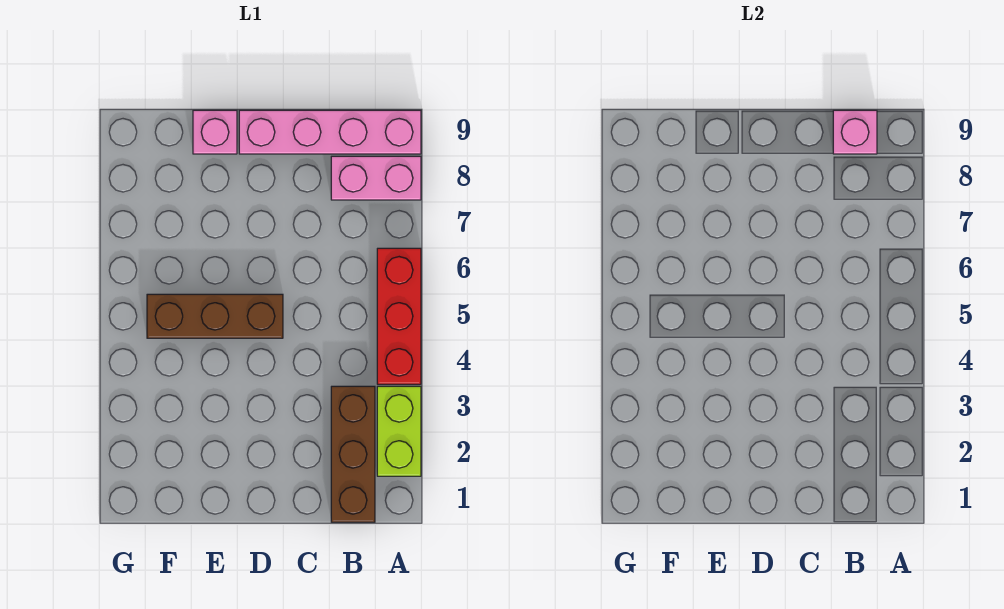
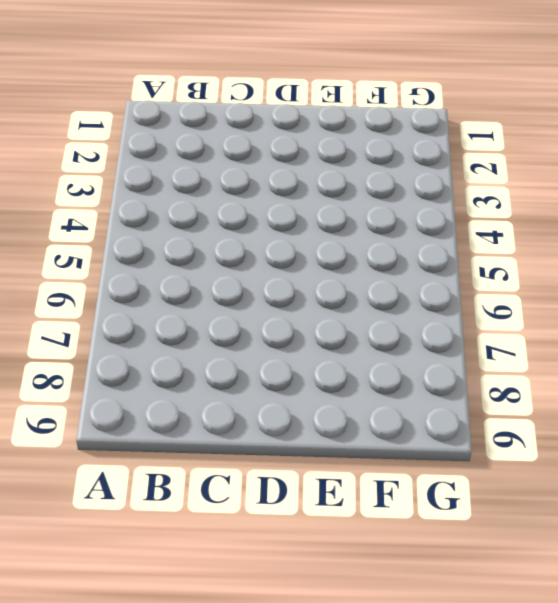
none -> lime brick A2:A3 level 1
none -> red brick A4:A6 level 1

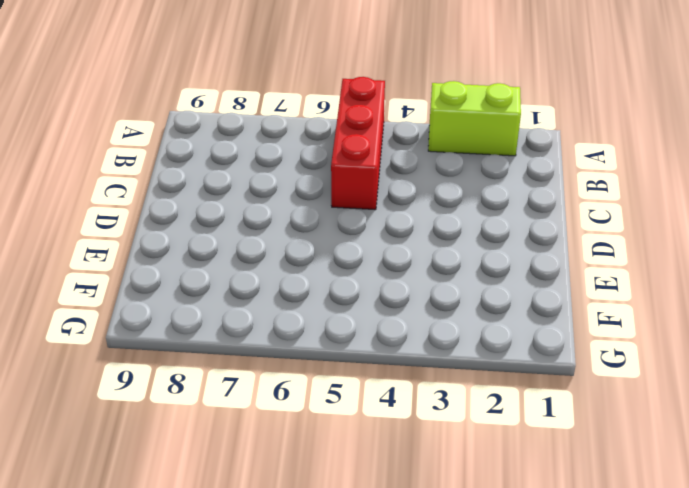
red brick A5:C5 level 1 -> red brick A4:A6 level 1
none -> pink brick A8:B8 level 1
none -> pink brick A9:D9 level 1

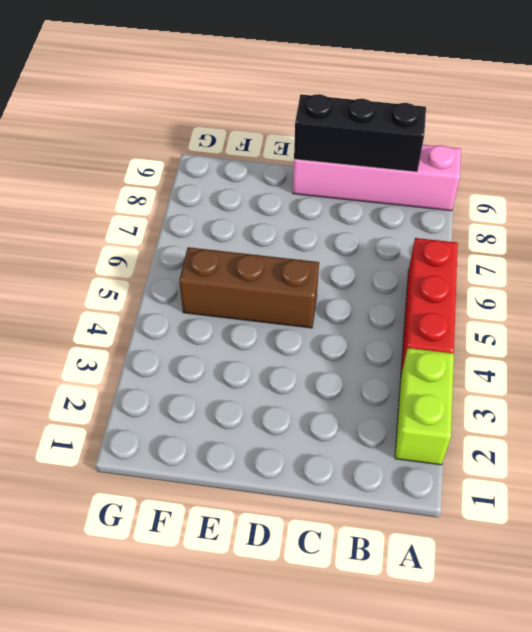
black brick B9:D9 level 2 -> pink brick B9 level 2
none -> pink brick A8:B8 level 1
none -> brown brick B1:B3 level 1

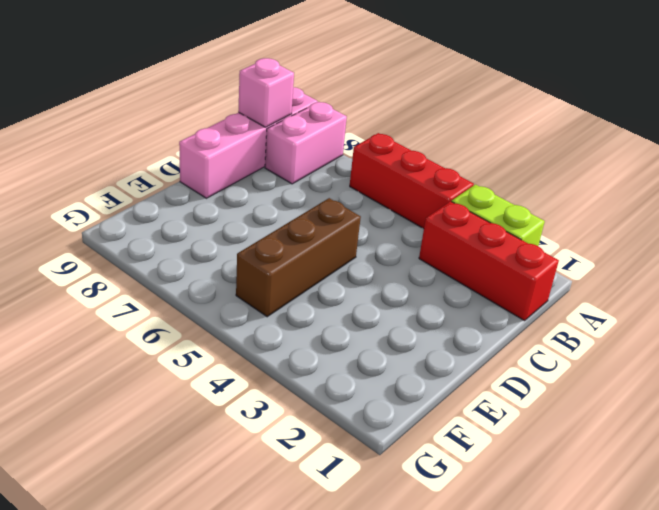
red brick B1:B3 level 1 -> brown brick B1:B3 level 1
none -> pink brick E9 level 1

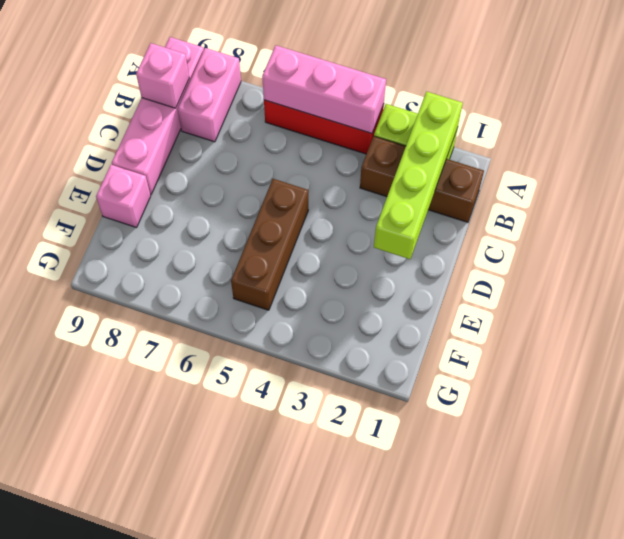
lime brick A2:D2 level 2 -> none
pink brick A4:A6 level 2 -> none

